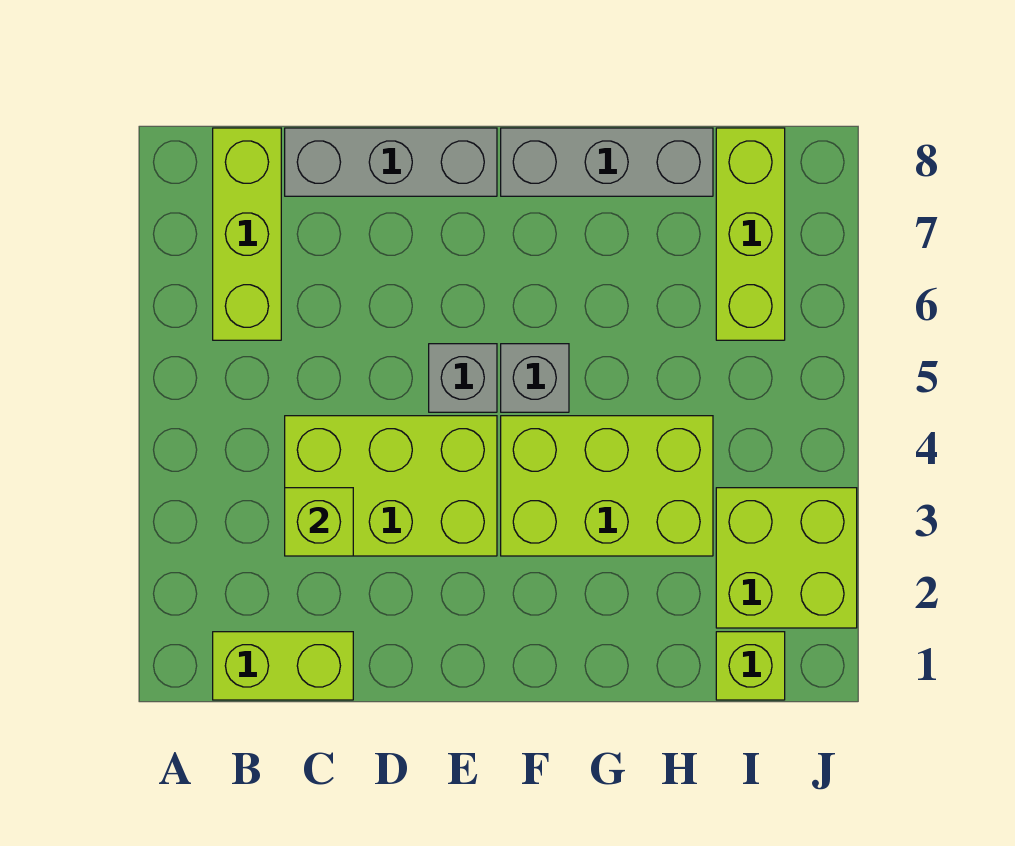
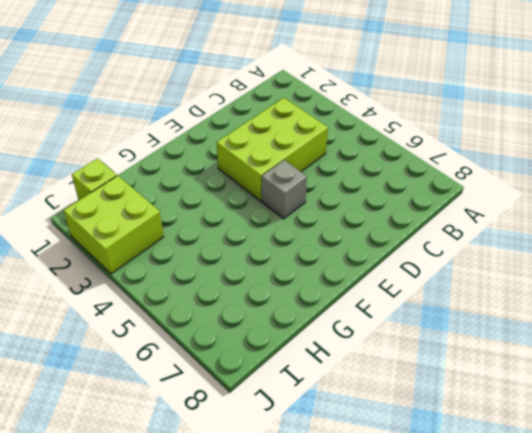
none -> lime brick B1:C1 level 1
none -> lime brick B6:B8 level 1
none -> grey brick C8:E8 level 1

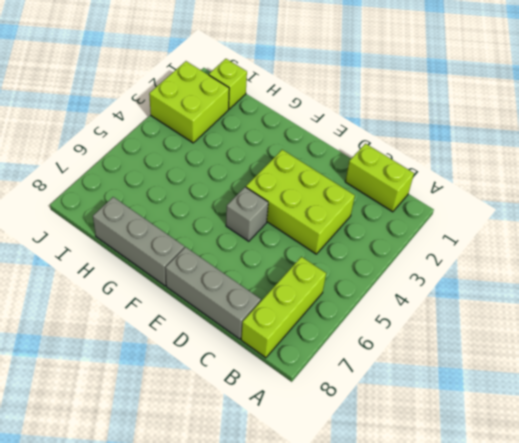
none -> lime brick F3:H4 level 1
none -> grey brick F5 level 1
none -> lime brick I6:I8 level 1

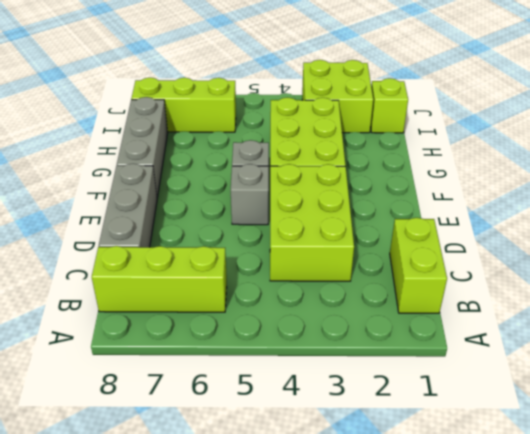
none -> lime brick C3 level 2

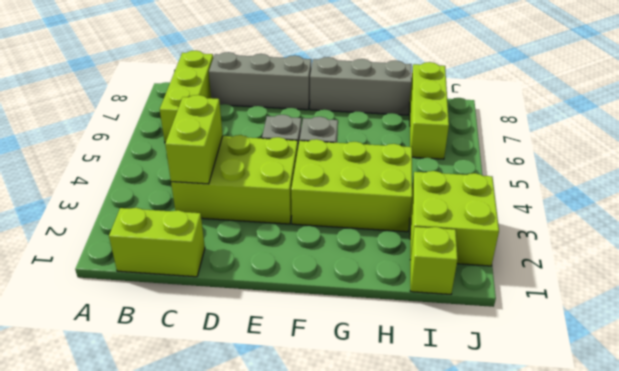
lime brick C3:C4 level 2 -> lime brick C3 level 2

